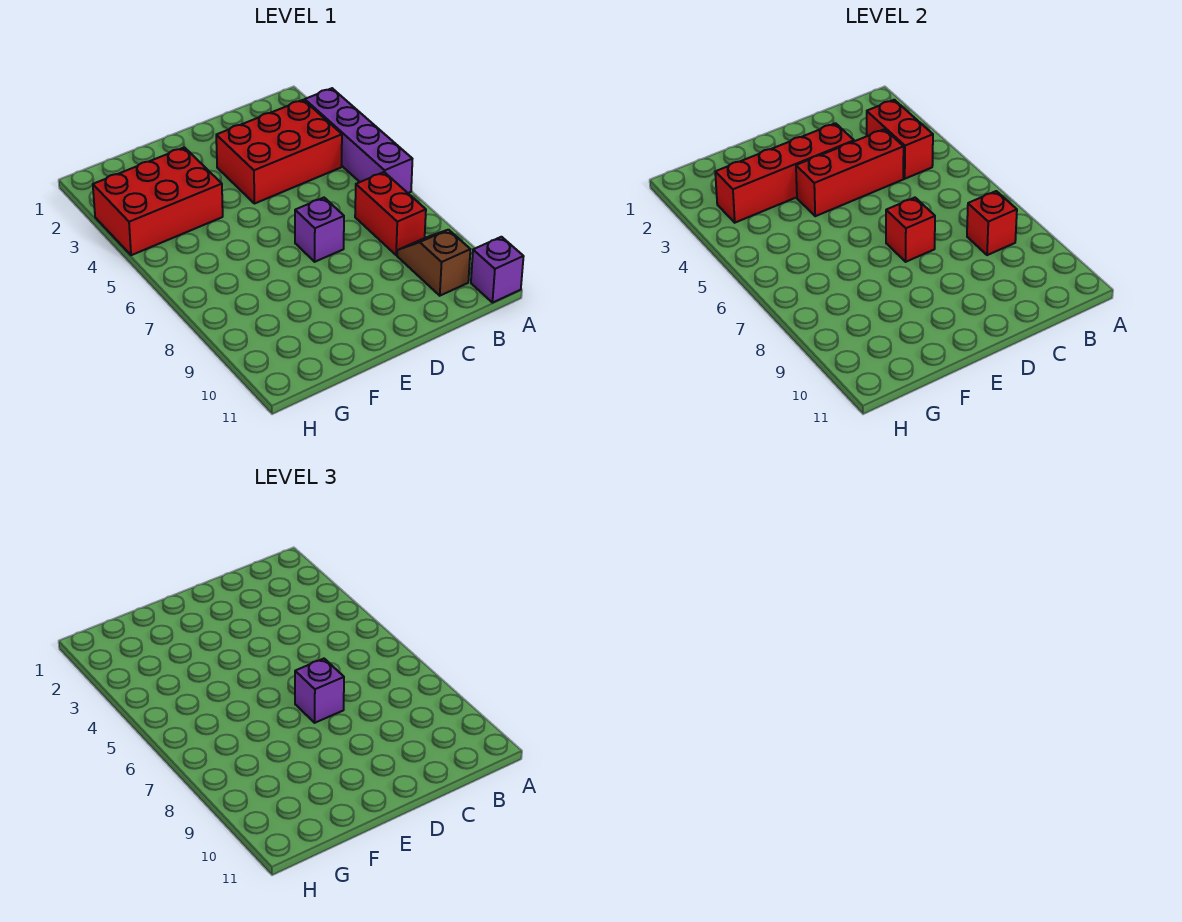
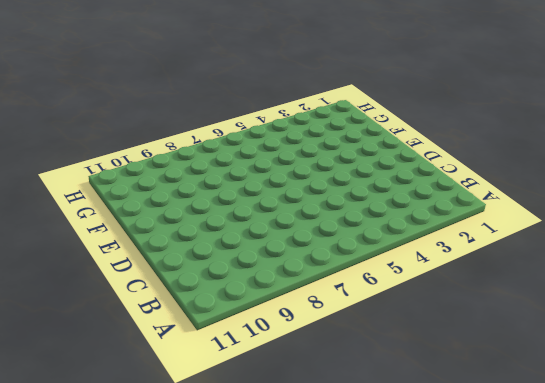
none -> purple brick A3:A6 level 1
none -> purple brick A11 level 1
none -> red brick B3:D4 level 1

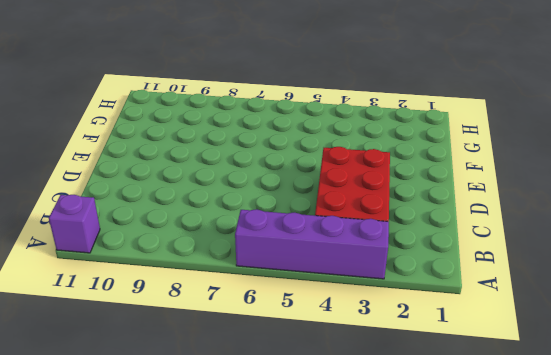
none -> red brick B7:B8 level 1
none -> brown slope B9:B10 level 1 top 10
none -> purple brick D7 level 1

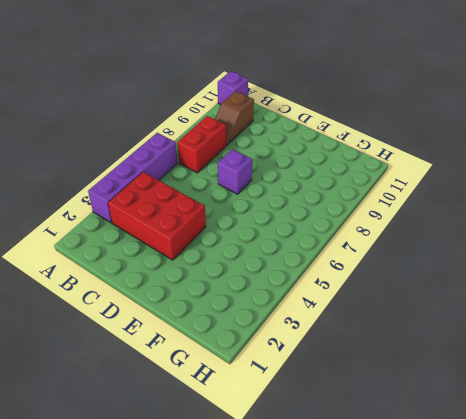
none -> red brick F3:H4 level 1
none -> red brick B3:B4 level 2
none -> red brick B8 level 2

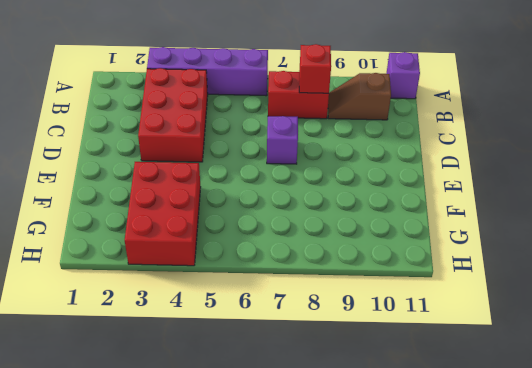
none -> red brick B3:B4 level 2
none -> red brick C4:E4 level 2
none -> red brick D3:G3 level 2

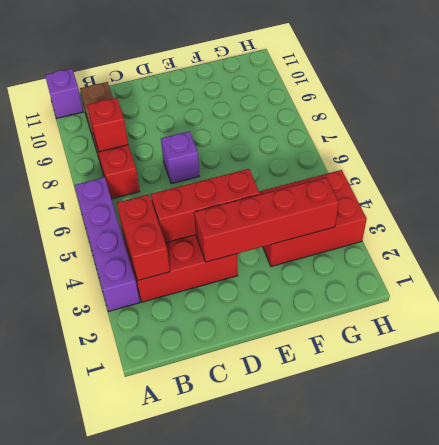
none -> red brick D7 level 2
none -> purple brick D7 level 3

